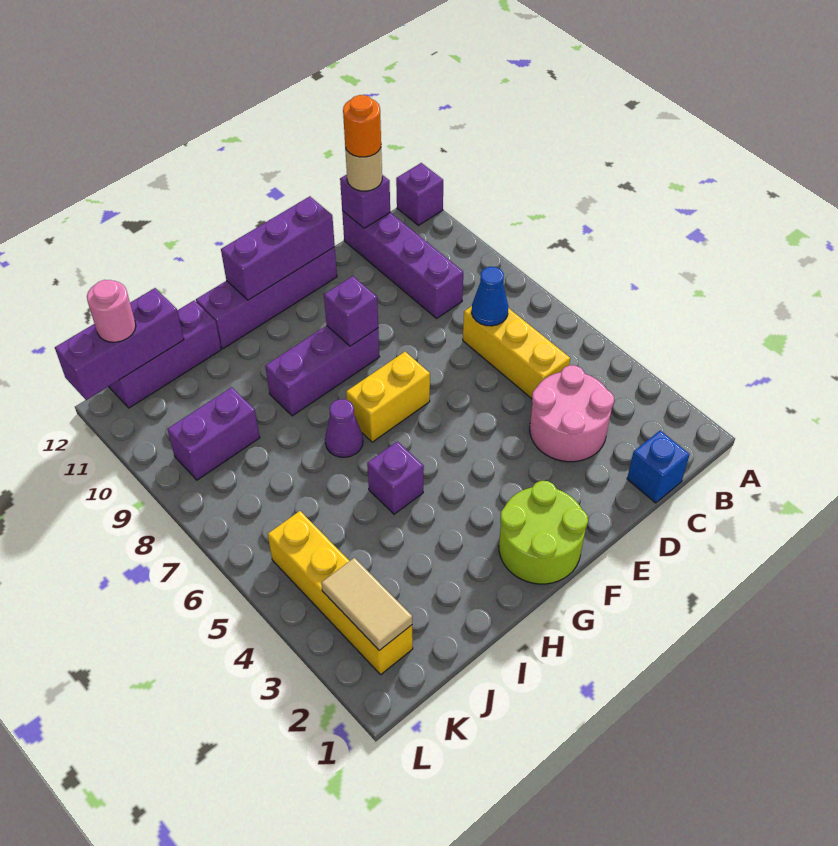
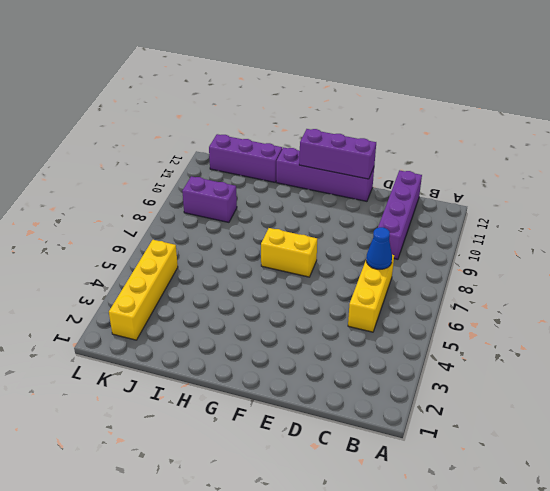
none -> purple brick A12 level 1
none -> blue brick C1 level 1
none -> pink round brick C3:D4 level 1

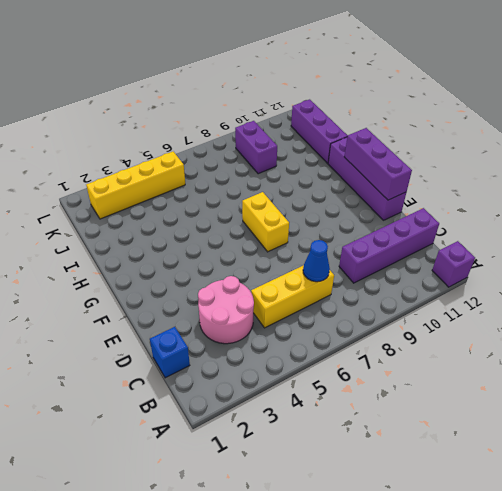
none -> lime round brick F1:G2 level 1
none -> purple brick F9:H9 level 1
none -> purple brick H5 level 1

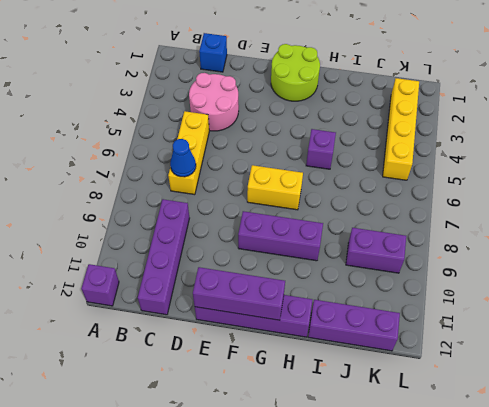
none -> purple cone H7 level 1
none -> purple brick C12 level 2
none -> purple brick F9 level 2

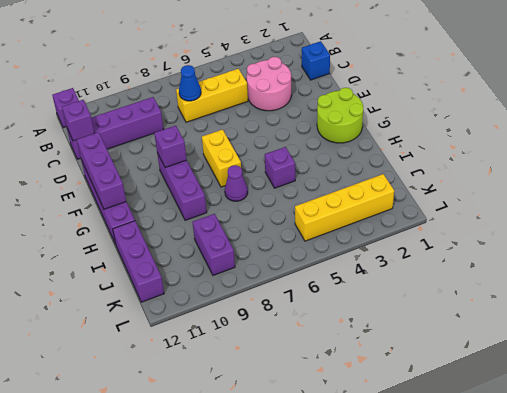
none -> purple brick J12:L12 level 2
none -> tan tile K2:K3 level 2
none -> tan round brick C12 level 3

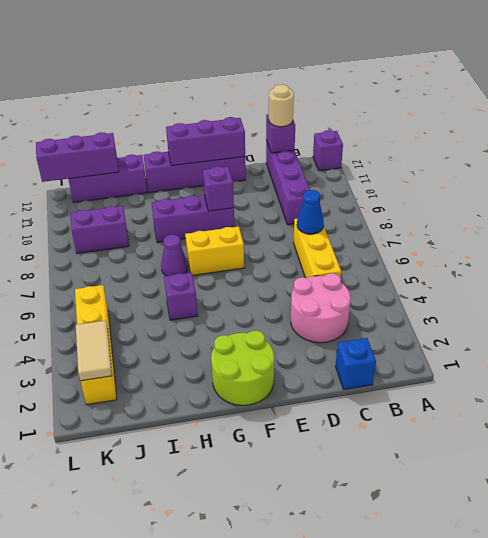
none -> pink round brick K12 level 3
none -> orange round brick C12 level 4

